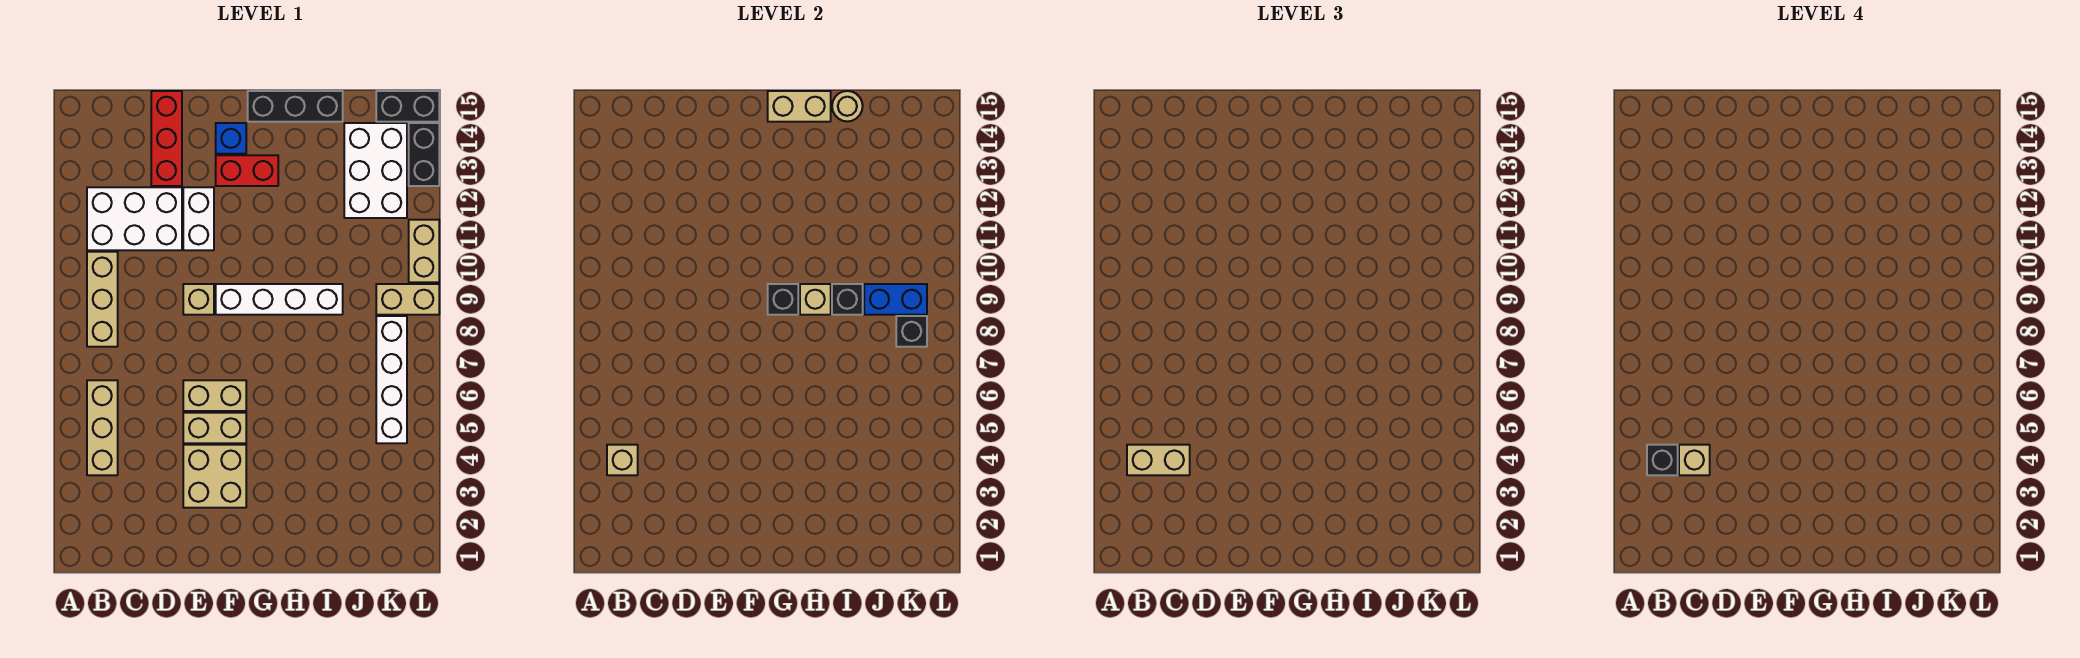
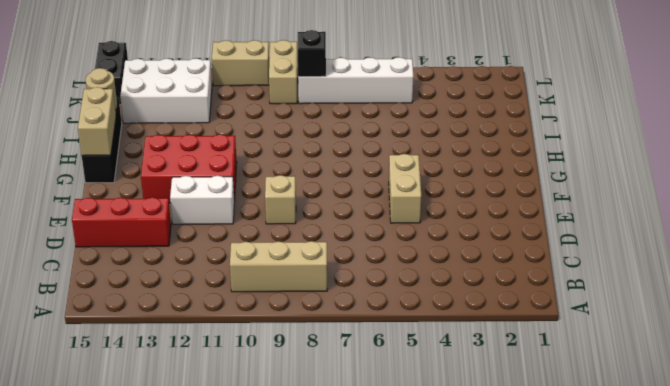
red brick F11:G13 level 1 -> red brick F13:G13 level 1
none -> tan brick B4:B6 level 1
none -> white brick B11:D12 level 1
none -> tan brick E3:F4 level 1
none -> tan brick E6:F6 level 1

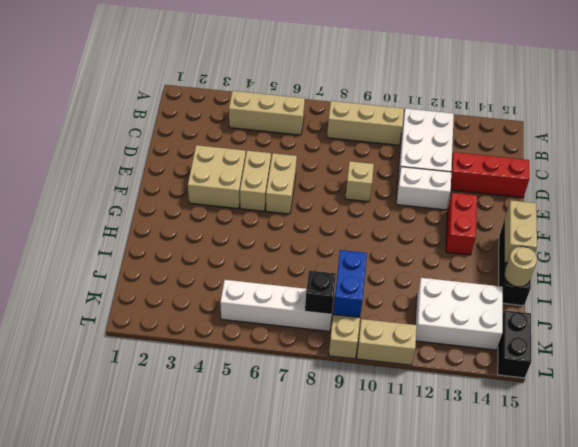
none -> white brick F9:I9 level 1
none -> blue brick F14 level 1
none -> black brick L13:L14 level 1
none -> tan brick B4 level 2

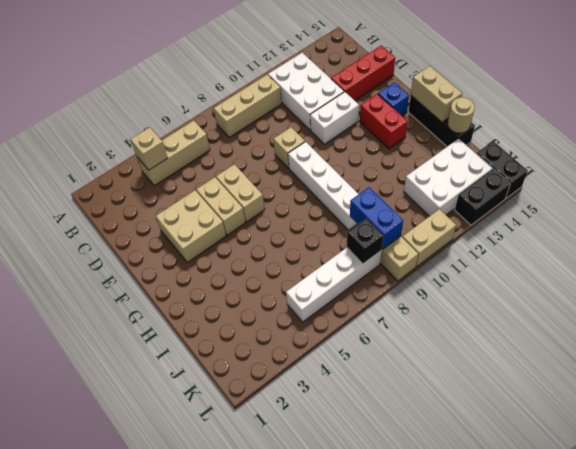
none -> black brick G9 level 2
none -> tan brick H9 level 2
none -> black brick I9 level 2
none -> tan brick B4:C4 level 3

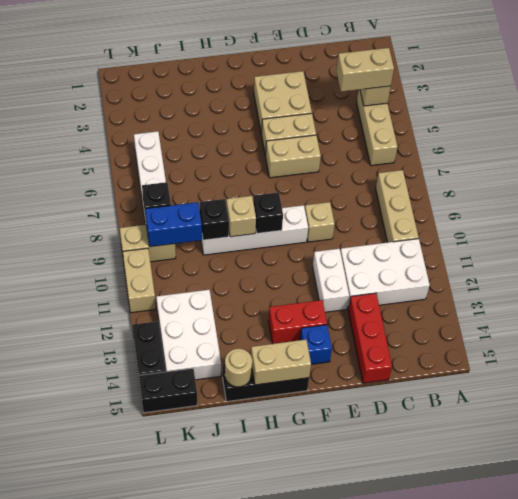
none -> black brick B4 level 4
none -> tan brick C4 level 4

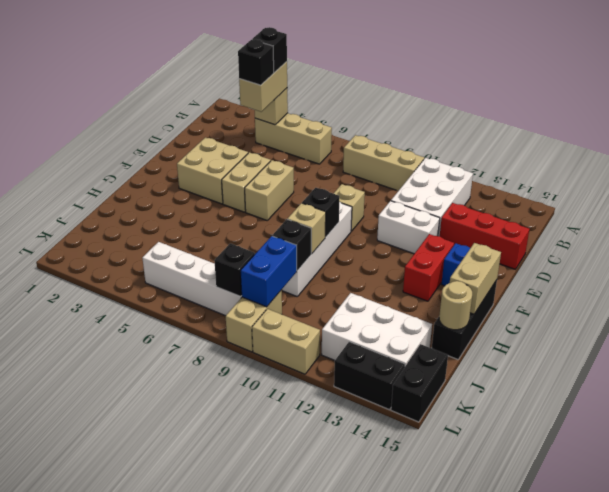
black brick C4 level 4 -> tan brick C4 level 4

